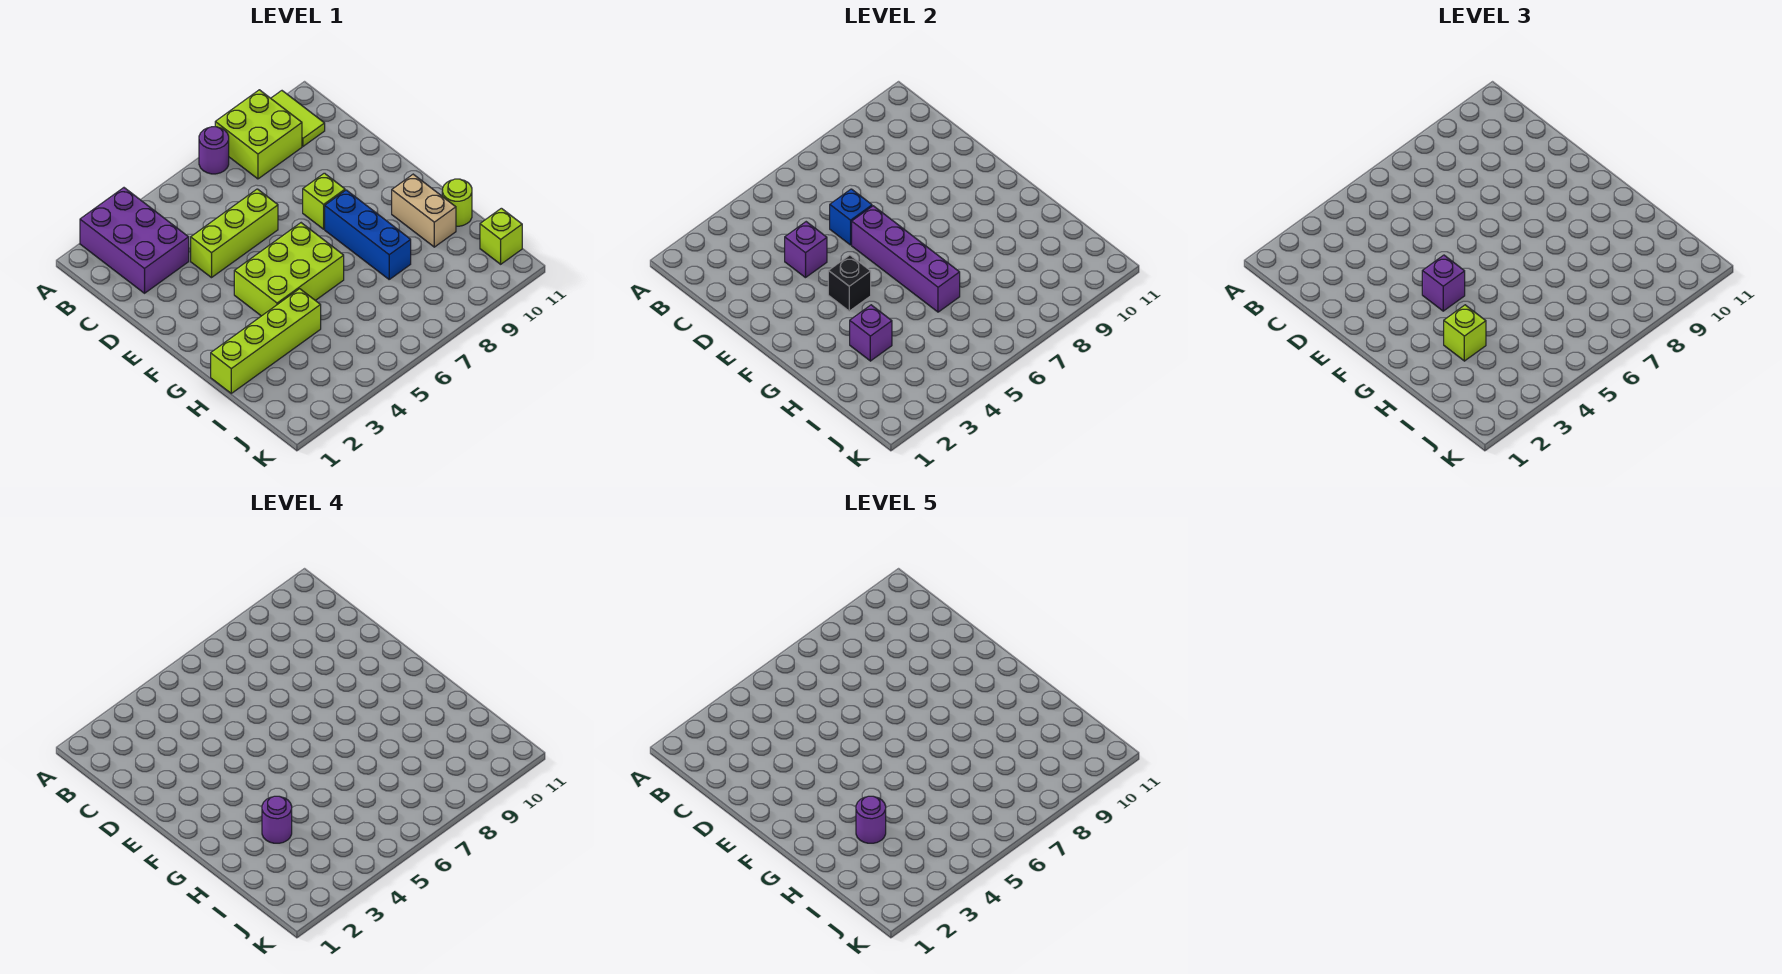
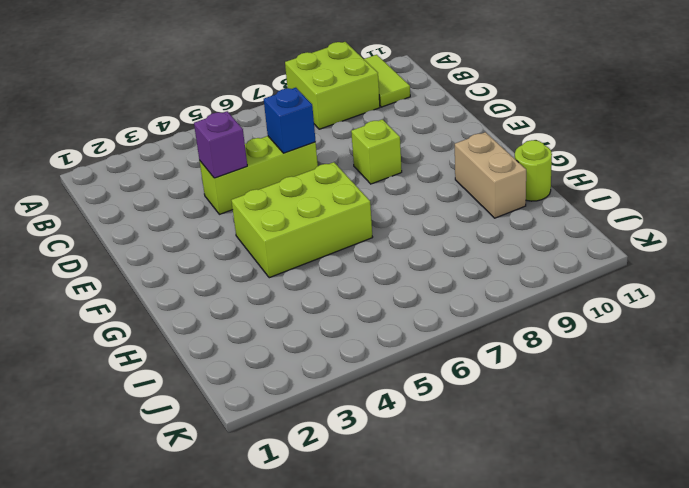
none -> purple brick A2:C3 level 1
none -> purple round brick A7 level 1
none -> blue brick F8:H8 level 1

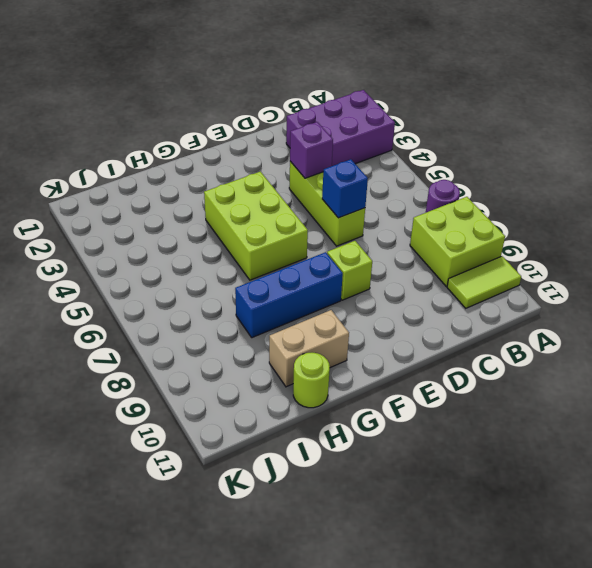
none -> lime brick H1:H4 level 1
none -> lime brick J11 level 1
none -> purple brick E6:H6 level 2

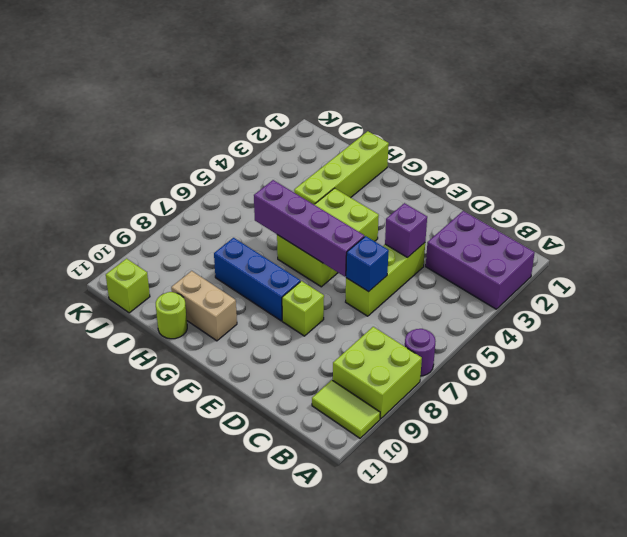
none -> black brick F4 level 2
none -> purple brick H3 level 2
none -> purple brick F4 level 3

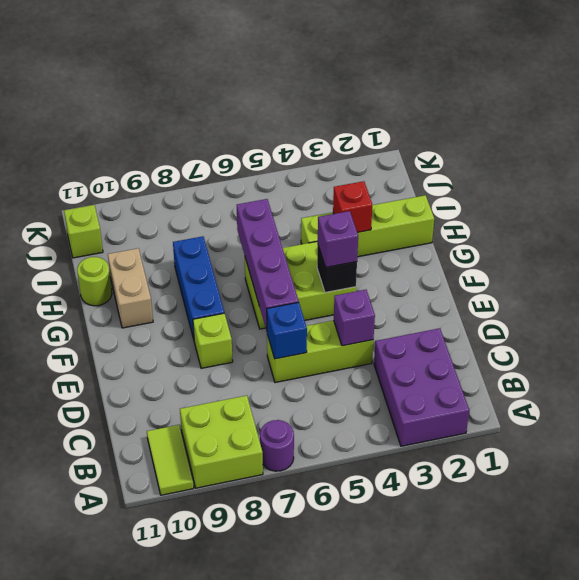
red brick H3 level 2 -> purple brick H3 level 2
none -> lime brick H3 level 3
none -> purple round brick H3 level 4
none -> purple round brick H3 level 5

